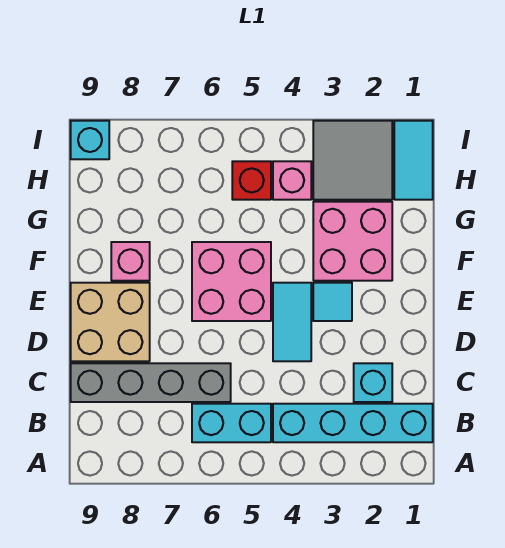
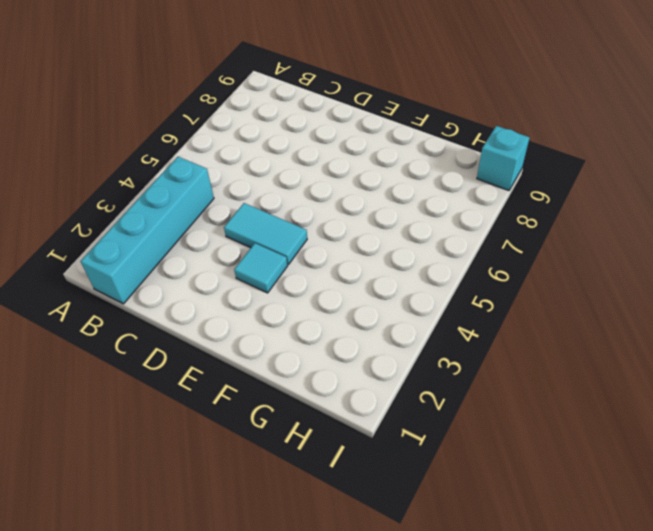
none -> cyan brick B5:B6 level 1
none -> cyan brick C2 level 1
none -> grey brick C6:C9 level 1

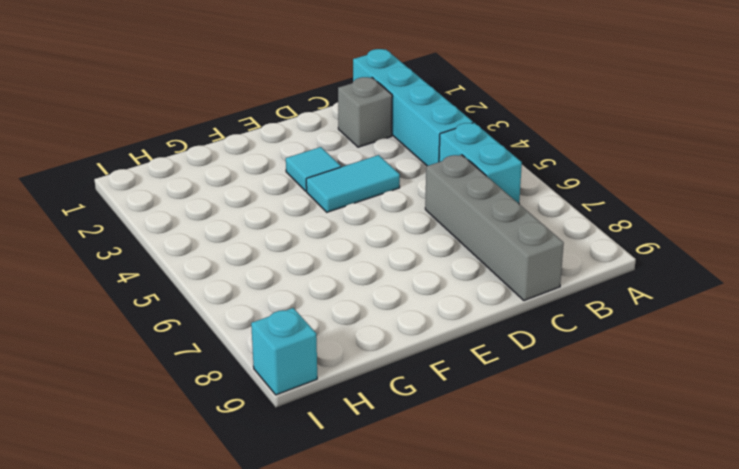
grey brick C2 level 1 -> cyan brick C2 level 1
none -> tan brick D8:E9 level 1
none -> pink brick E5:F6 level 1
none -> pink brick F2:G3 level 1

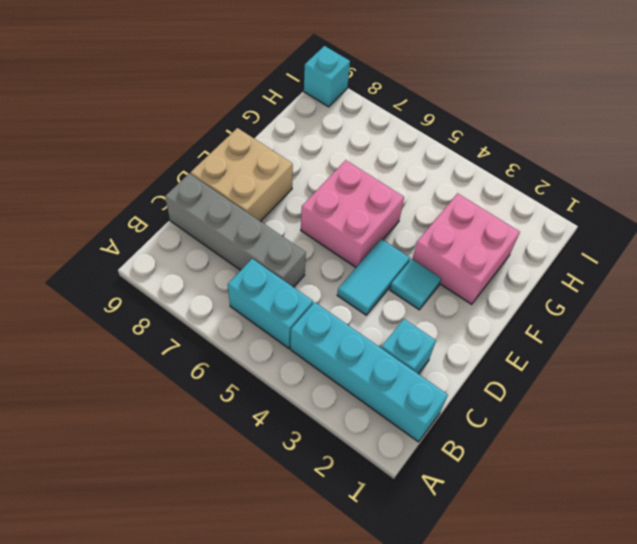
none -> pink brick F8 level 1
none -> cyan tile H1:I1 level 1
none -> grey tile H2:I3 level 1

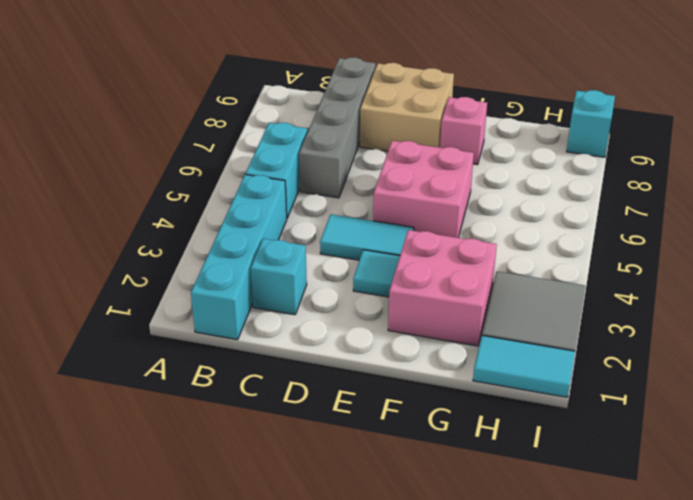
none -> pink brick H4 level 1
none -> red brick H5 level 1

